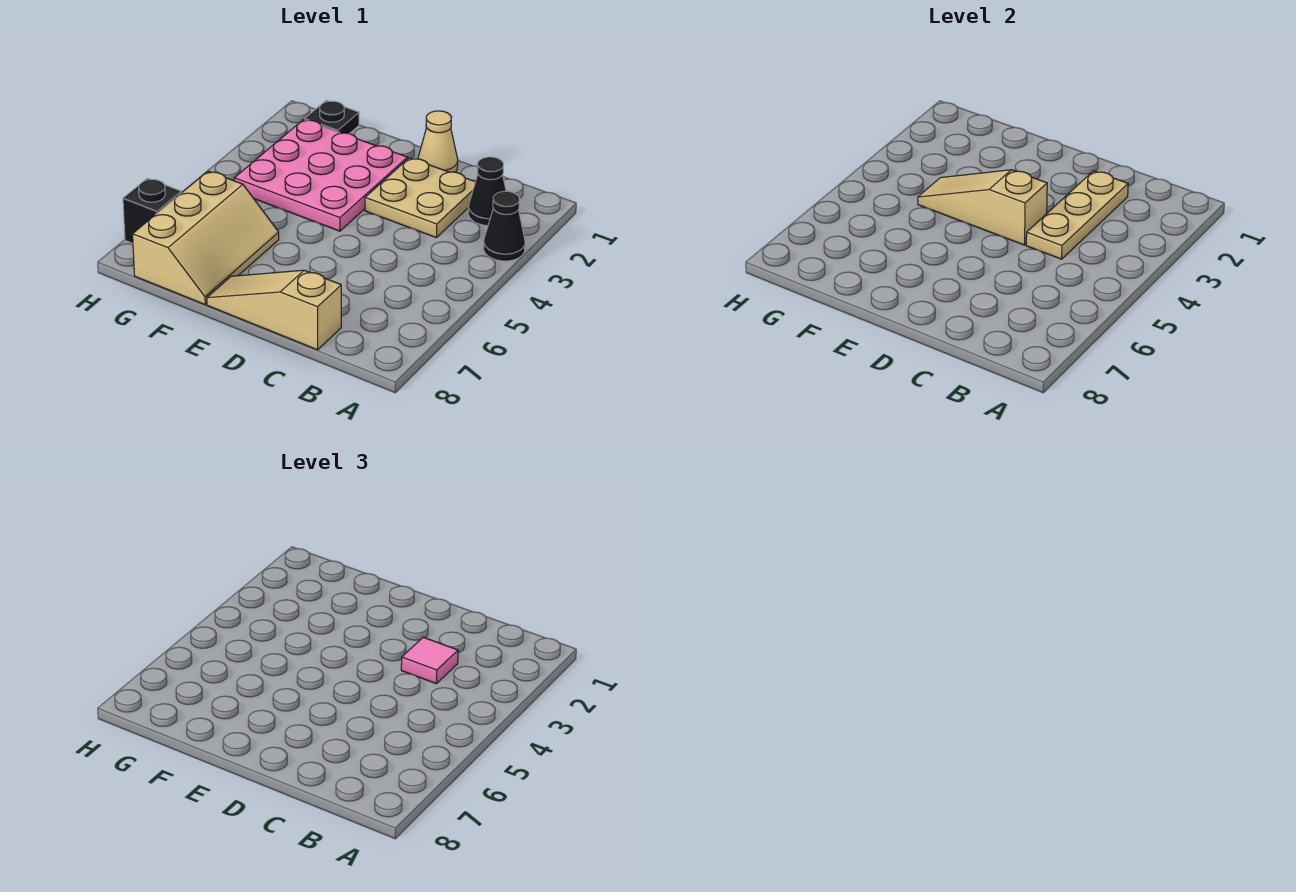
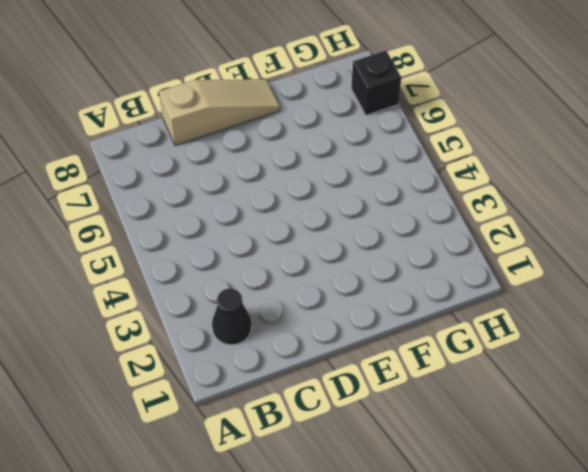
none -> black cone A3 level 1
none -> tan plate C2:D3 level 1
none -> tan cone D1 level 1

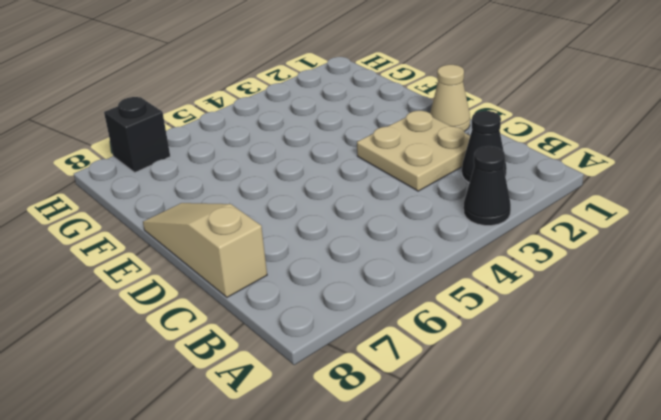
none -> pink plate E2:G4 level 1
none -> tan slope F6:G8 level 1 top G
none -> black plate G1 level 1

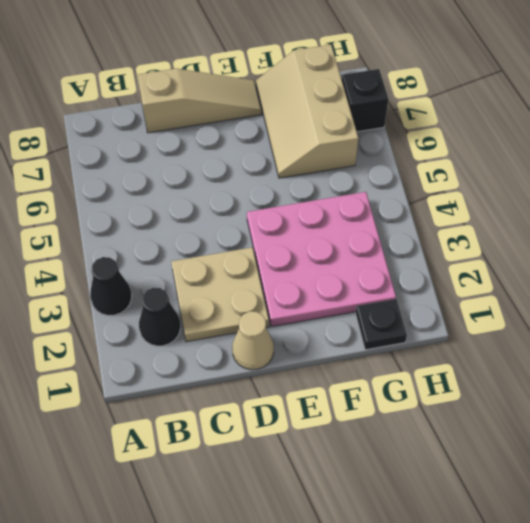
none -> tan plate C2:C4 level 2
none -> tan slope D4:F4 level 2 top D
none -> pink tile C3 level 3

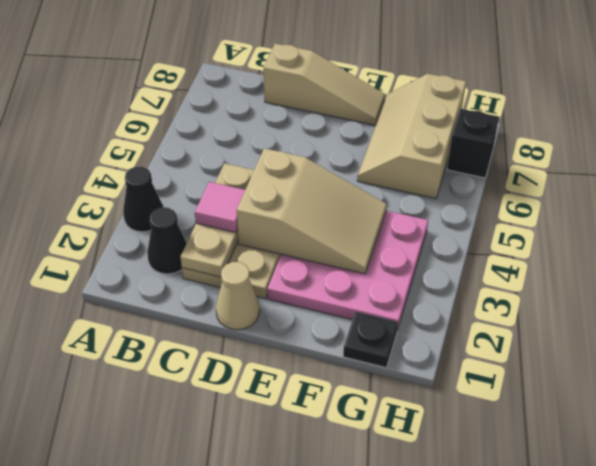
tan slope D3:F4 level 2 top D -> tan slope D4:F4 level 2 top D

